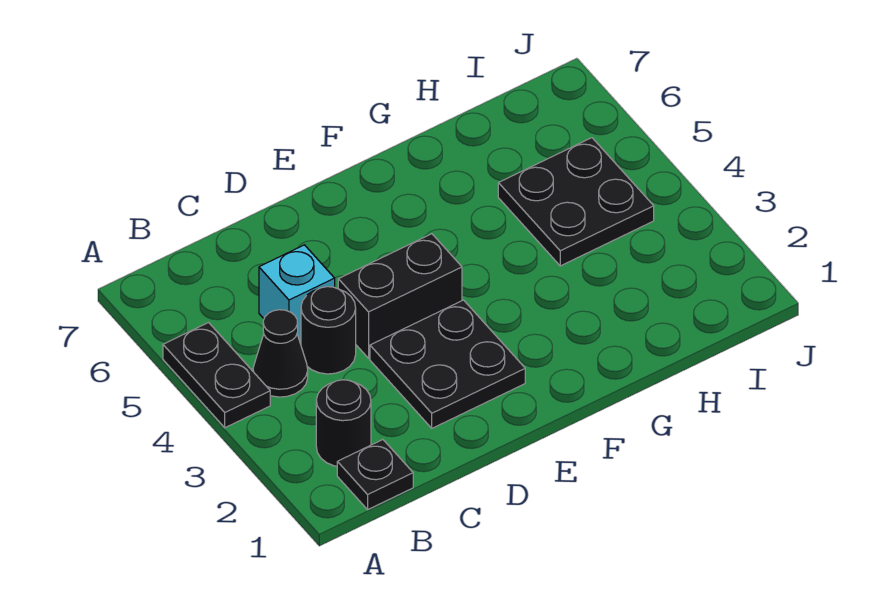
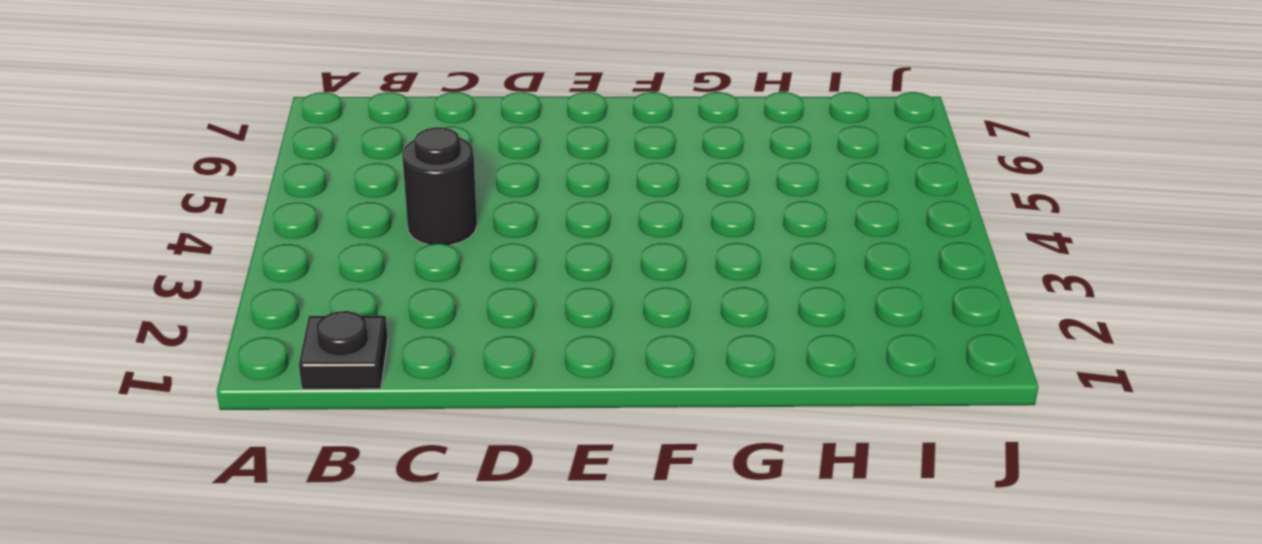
none -> black plate A4:A5 level 1
none -> black round brick B2 level 1

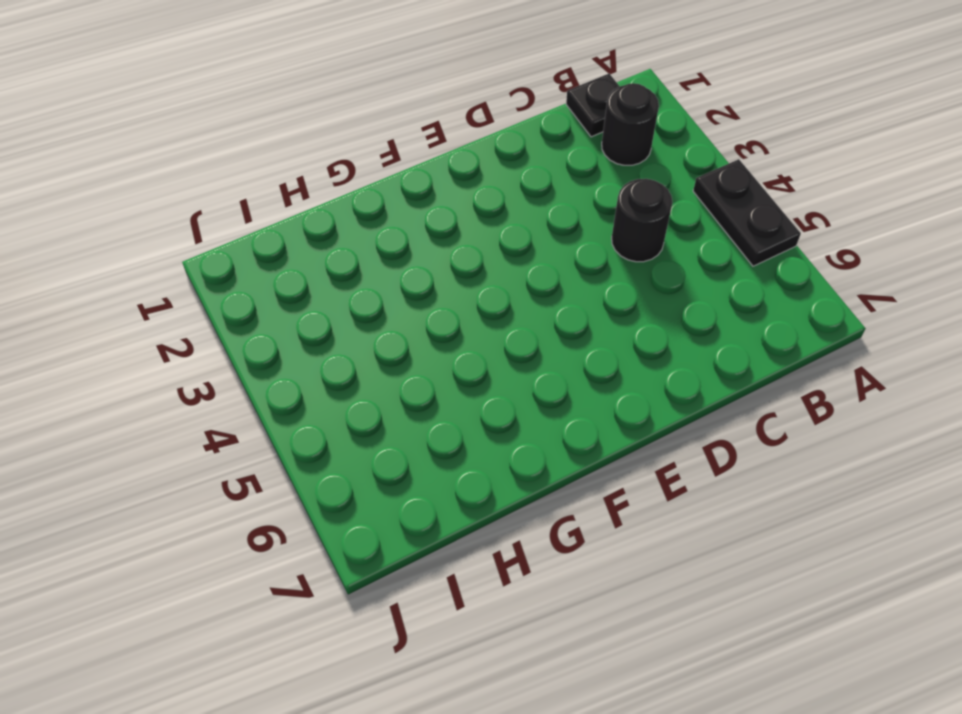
none -> black cone B4 level 1
none -> cyan brick C5 level 1

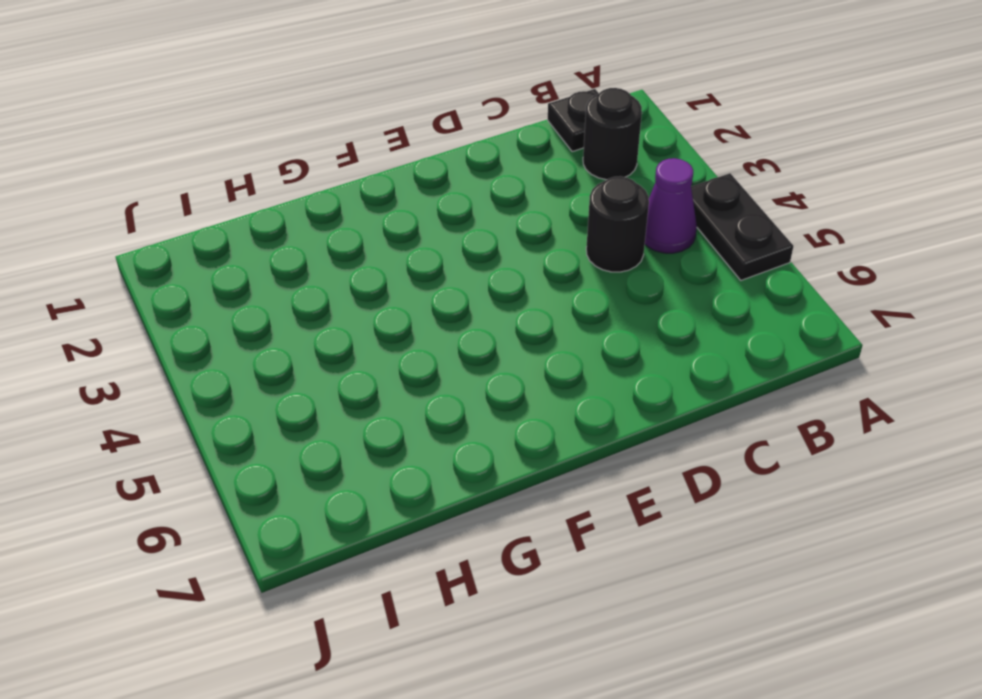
purple cone B4 level 1 -> black cone B4 level 1
none -> cyan brick C5 level 1
none -> black plate D2:E3 level 1

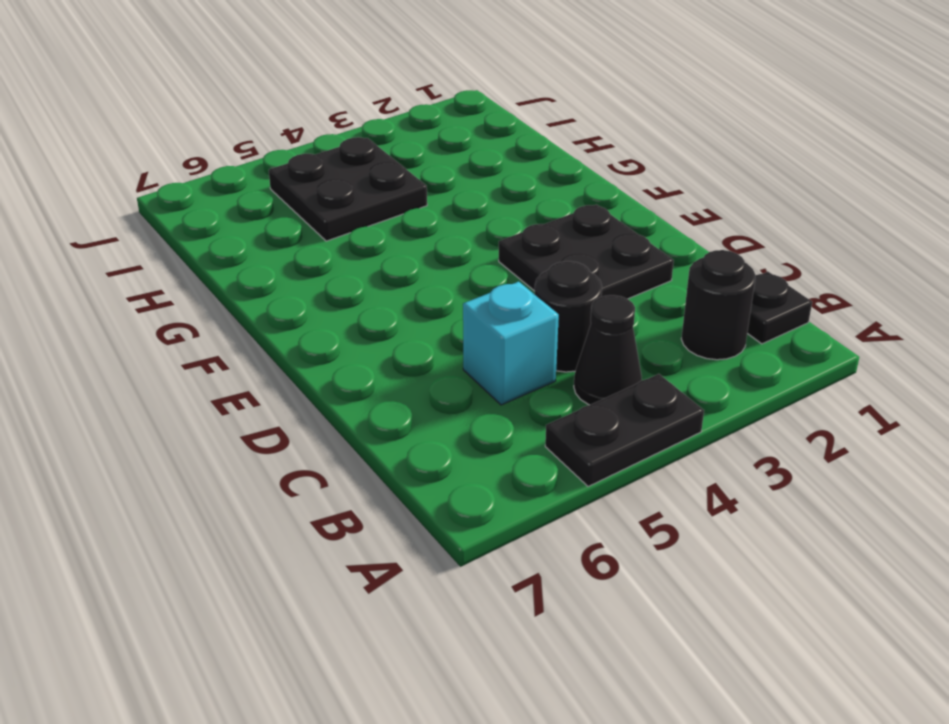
none -> black brick D4:E4 level 1

